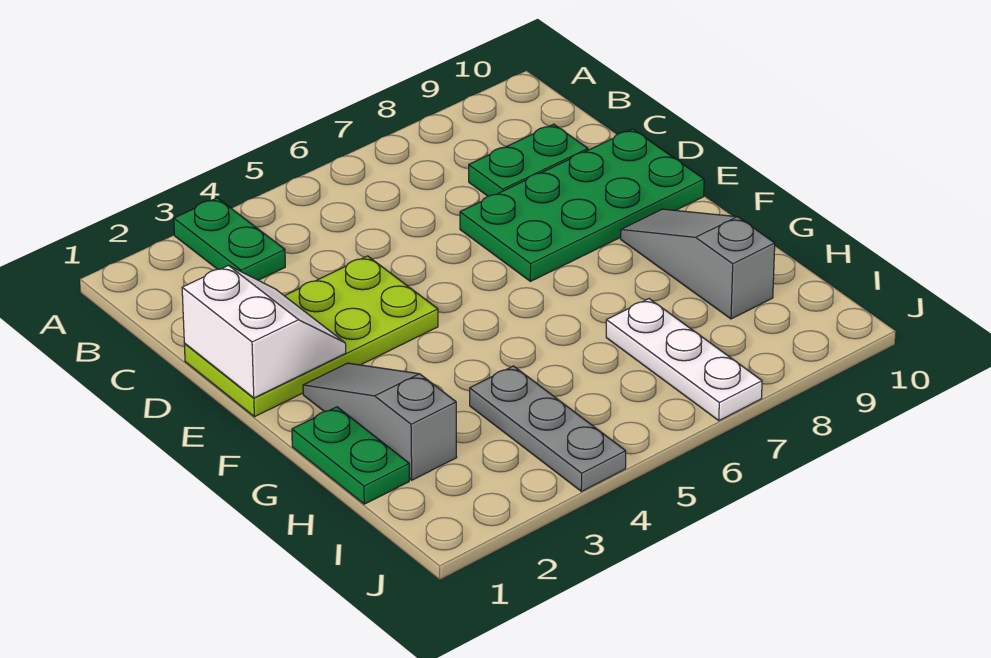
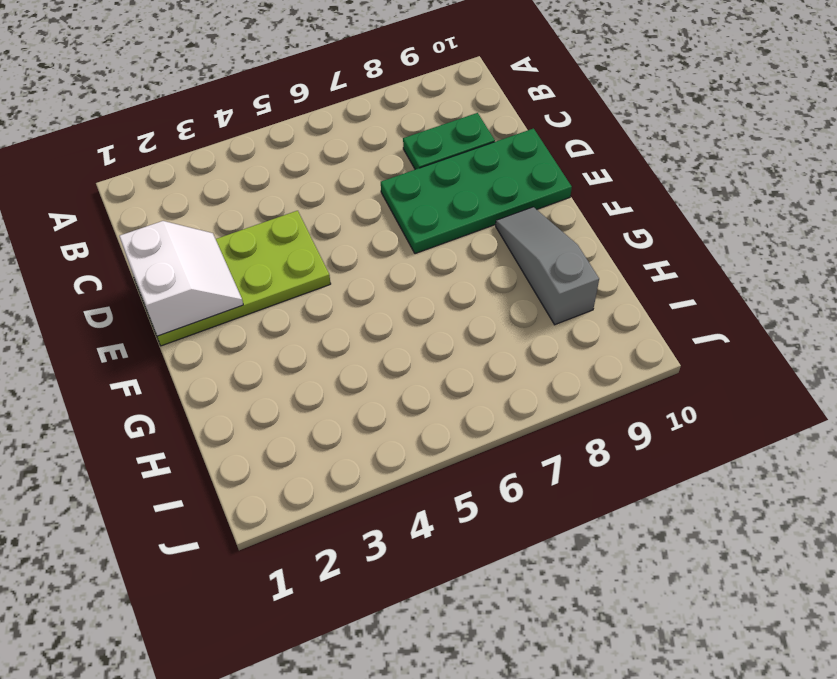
none -> green plate A3:B3 level 1
none -> grey slope F2:H2 level 1 top H

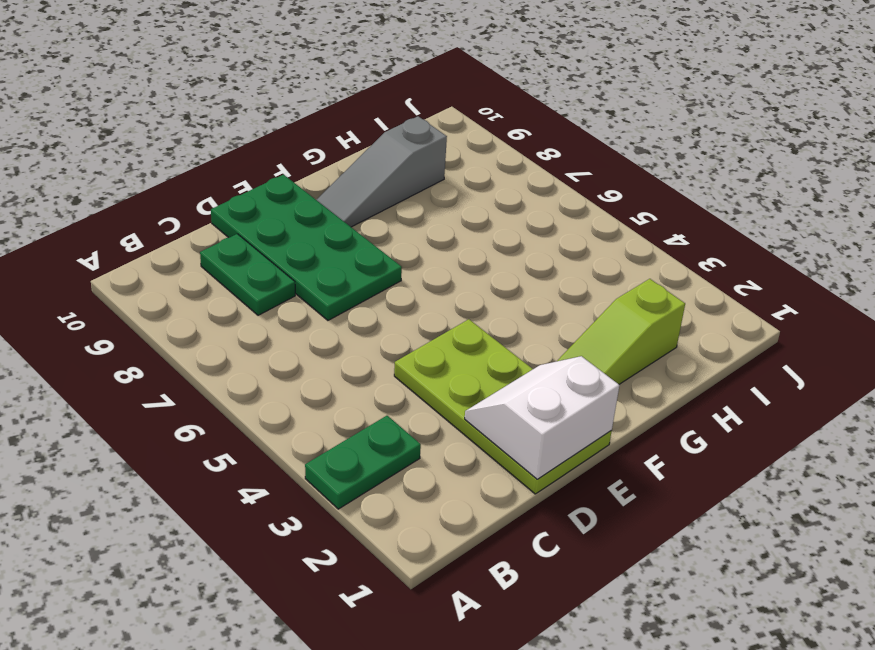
lime slope F2:H2 level 1 top H -> grey slope F2:H2 level 1 top H
none -> green plate G1:H1 level 1
none -> grey plate H4:J4 level 1

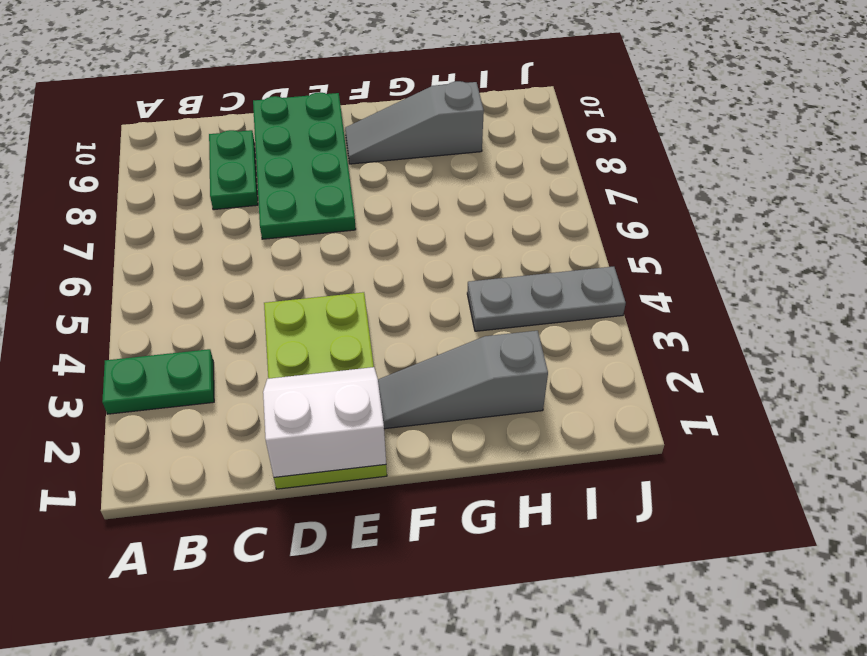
none -> green plate G1:H1 level 1
none -> white plate H7:J7 level 1

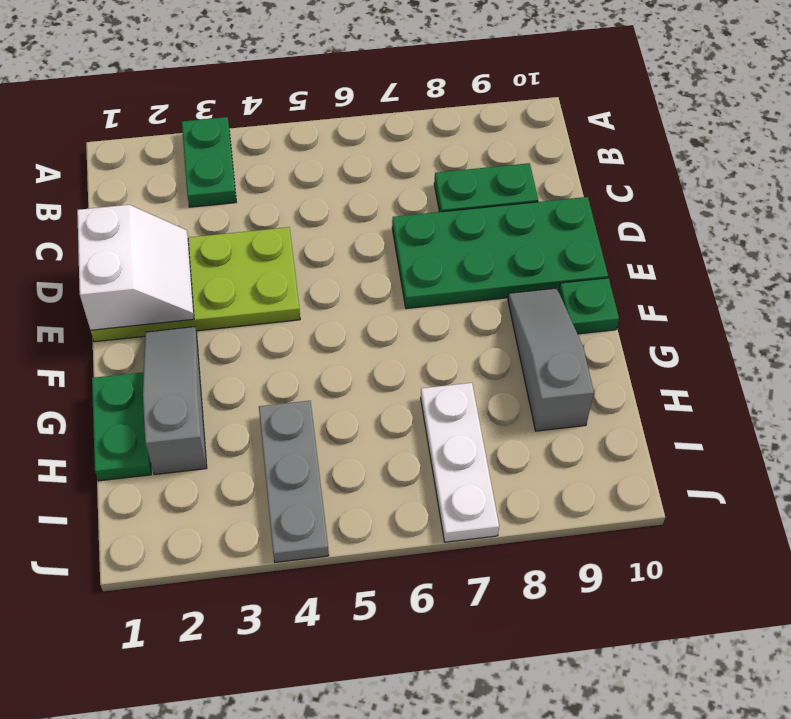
green plate F10 level 1 -> none

